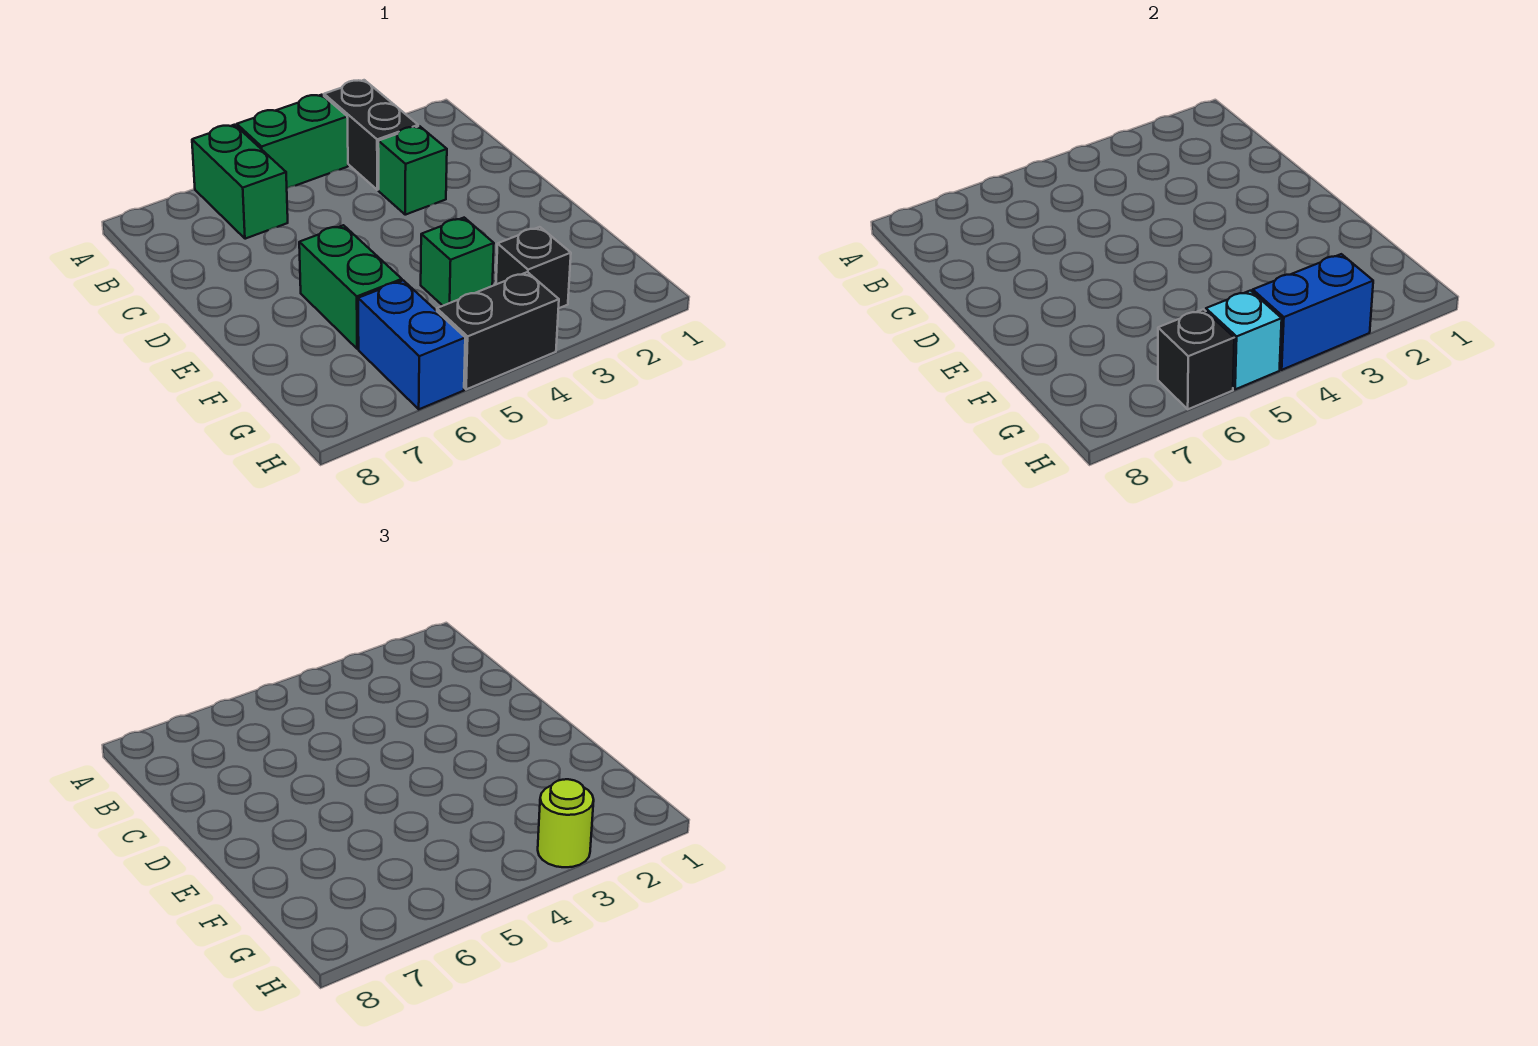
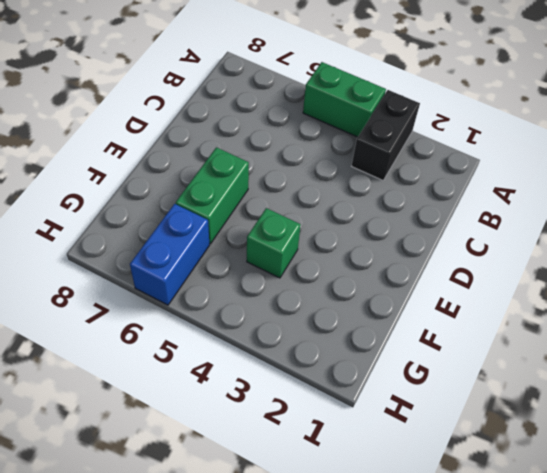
none -> green brick A6:B6 level 1
none -> green brick C3 level 1
none -> black brick G3 level 1

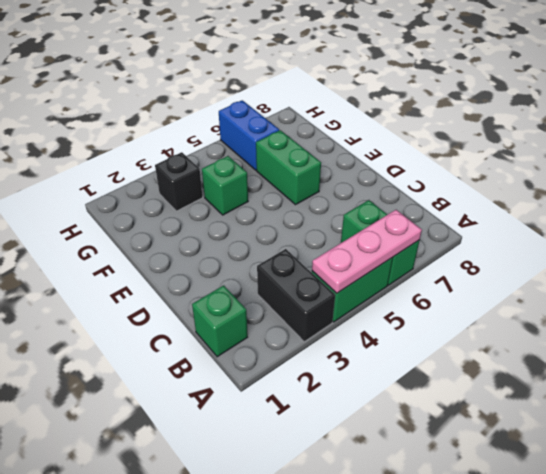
pink plate A4:A6 level 2 -> none
green brick B1 level 1 -> green brick C3 level 1
none -> black brick H4:H5 level 1
none -> blue brick H3:H4 level 2
none -> cyan brick H5 level 2

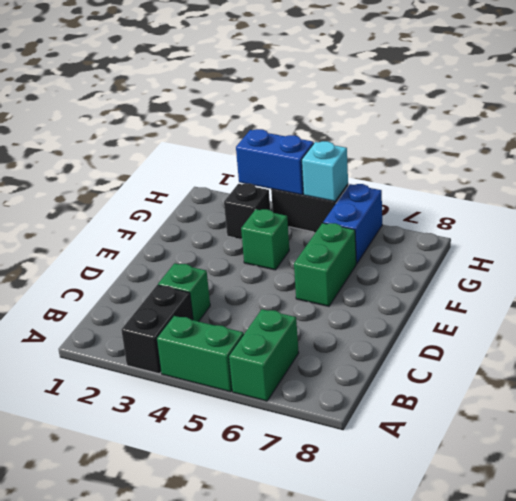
none -> black brick H6 level 2
none -> lime round brick H3 level 3

